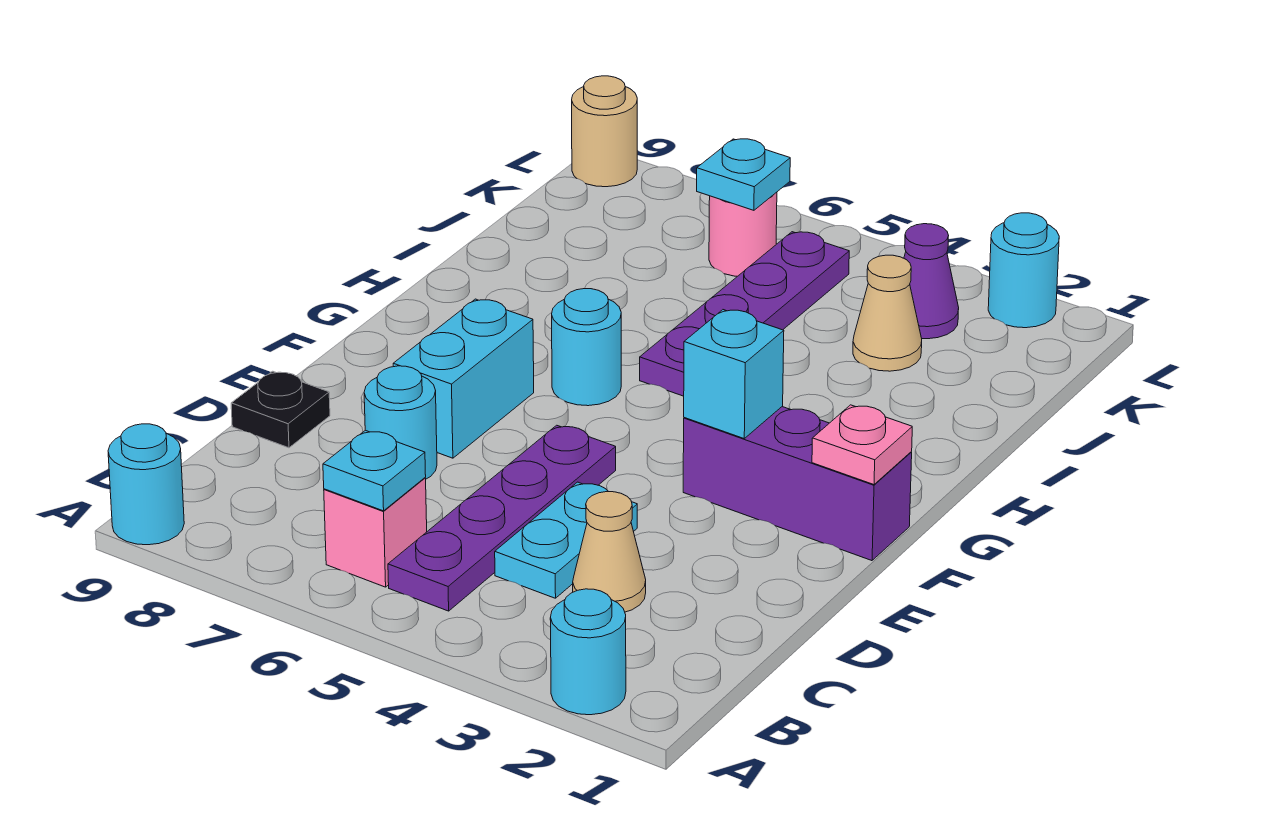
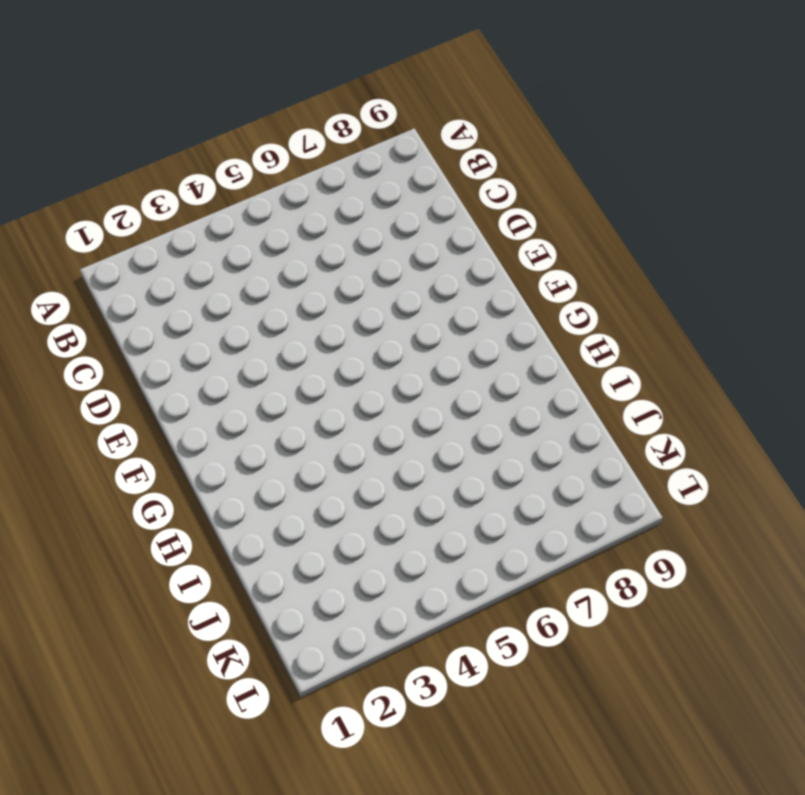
none -> cyan round brick A2 level 1
none -> cyan round brick A9 level 1
none -> purple plate B5:E5 level 1

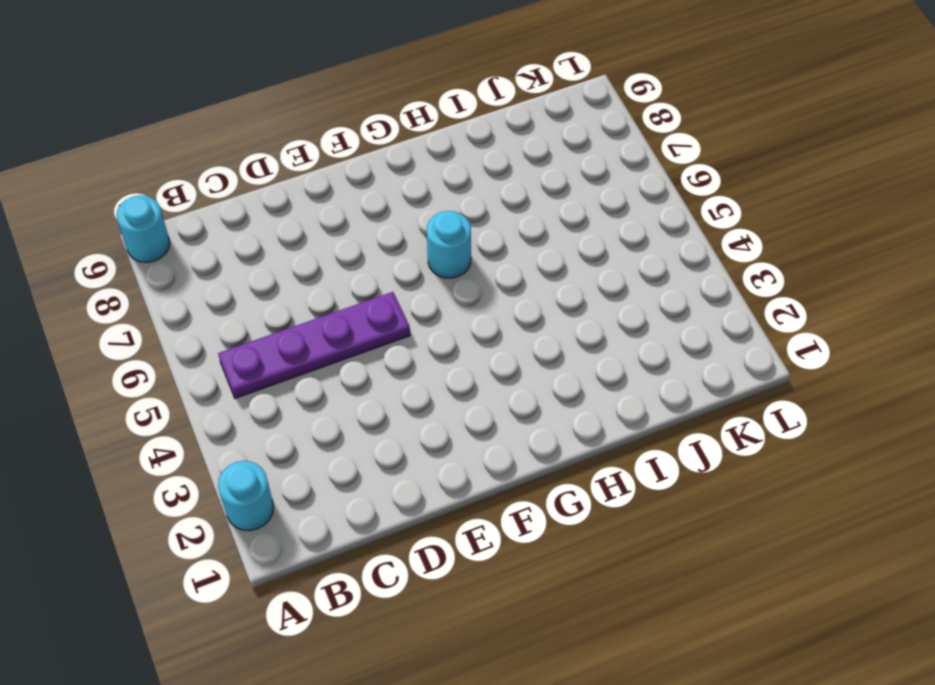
none -> pink brick B6 level 1
none -> tan cone C3 level 1
none -> cyan plate C4:D4 level 1

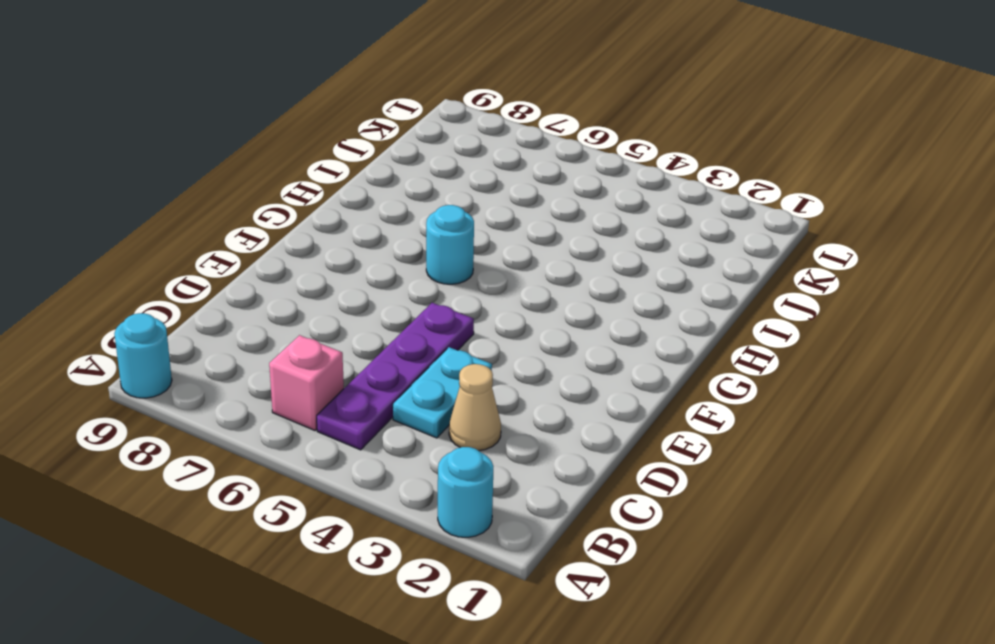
none -> cyan round brick D7 level 1
none -> black plate D9 level 1
none -> cyan brick E7:F7 level 1

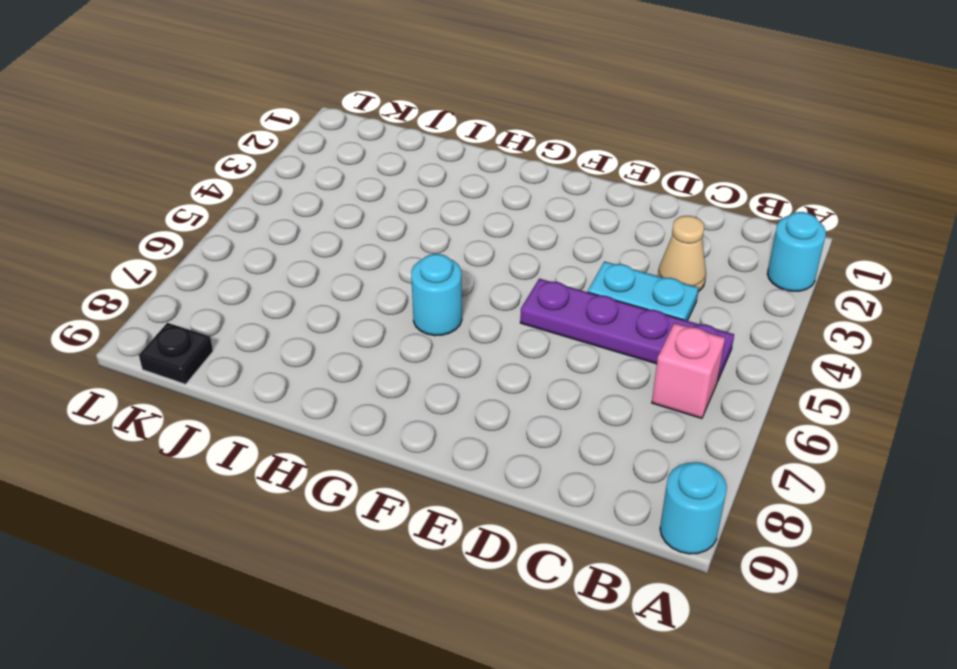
black plate K9 level 1 -> black plate D9 level 1
none -> cyan round brick D7 level 1
none -> cyan brick E7:F7 level 1
none -> purple brick F1:F3 level 1

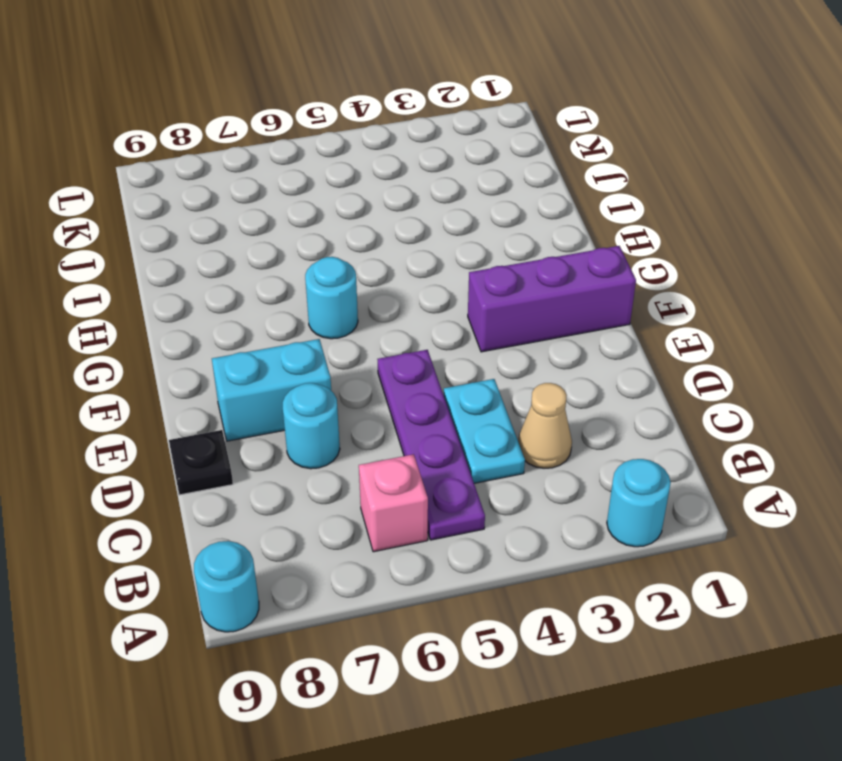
cyan brick E7:E8 level 1 -> cyan brick E7:F7 level 1
none -> purple plate H5:K5 level 1
none -> tan cone J3 level 1
none -> purple cone K3 level 1

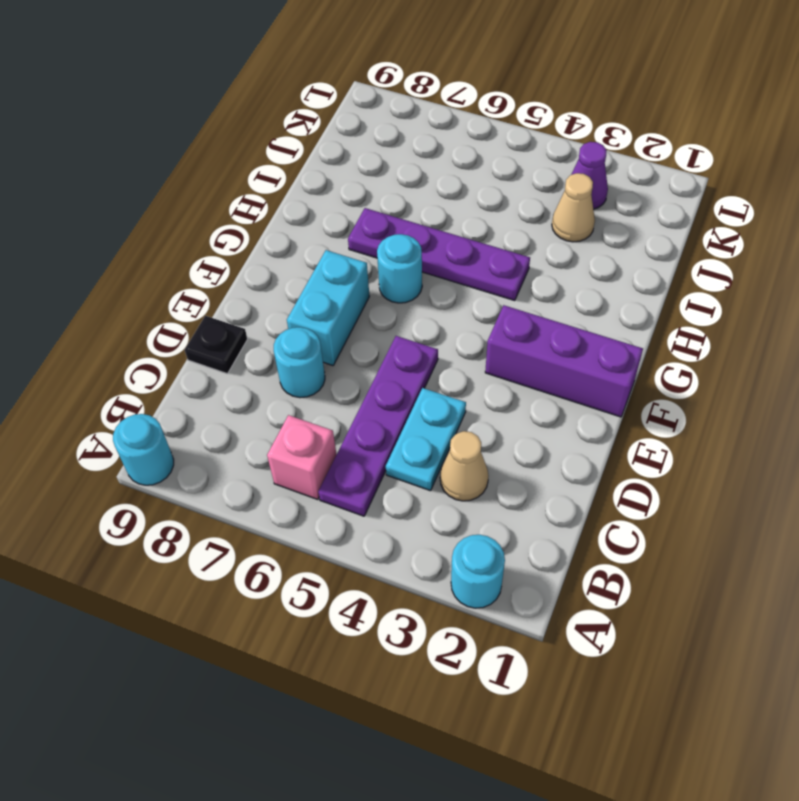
purple plate H4:H7 level 1 -> purple plate H5:K5 level 1
none -> pink round brick K6 level 1
none -> cyan round brick L2 level 1
none -> tan round brick L9 level 1

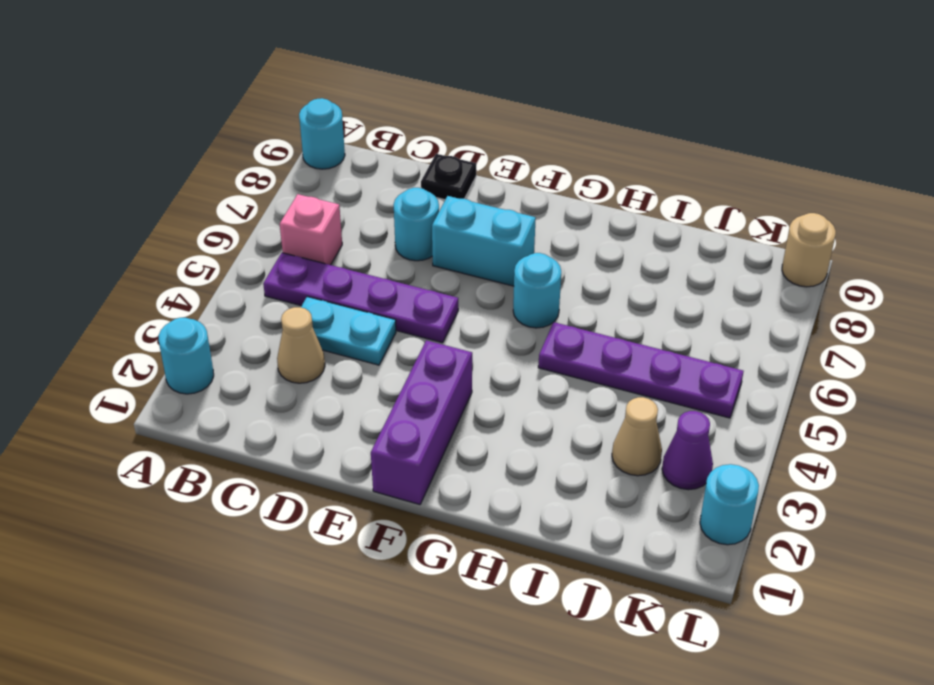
none -> pink round brick K6 level 1
none -> cyan plate B6 level 2
none -> pink plate F1 level 2

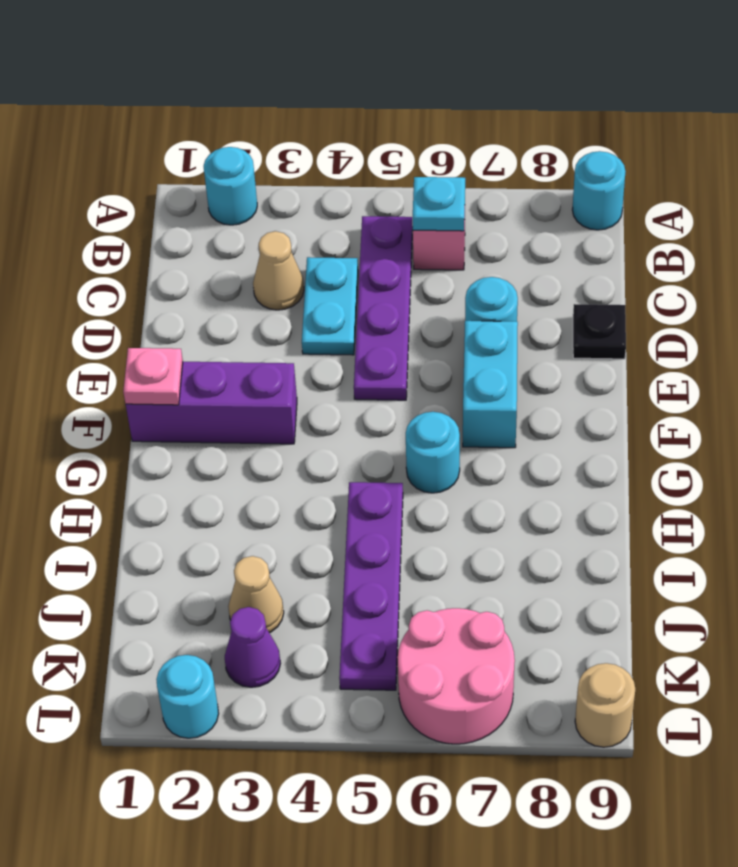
pink round brick K6:L7 level 1 -> pink round brick K6 level 1
none -> cyan brick F3 level 2
none -> cyan plate K6 level 2

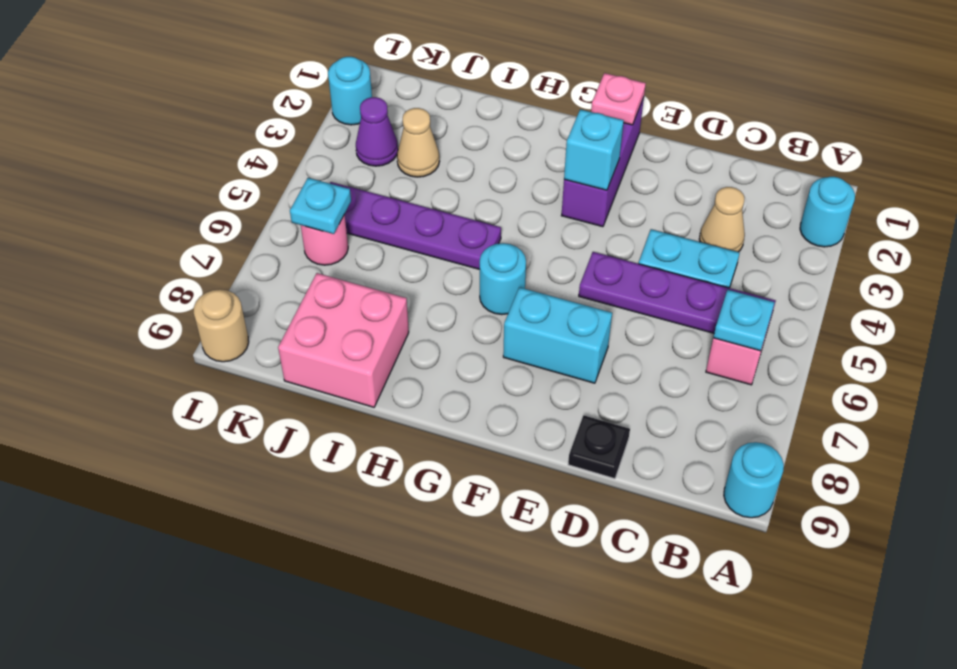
pink brick I8:J9 level 1 -> none
none -> cyan round brick D7 level 1

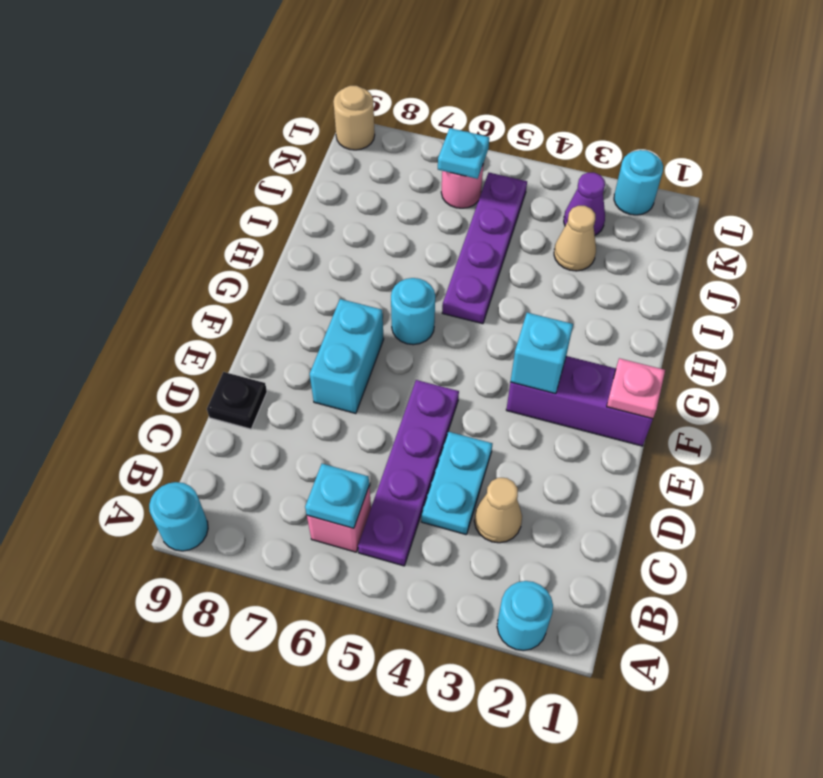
none -> cyan round brick D7 level 1

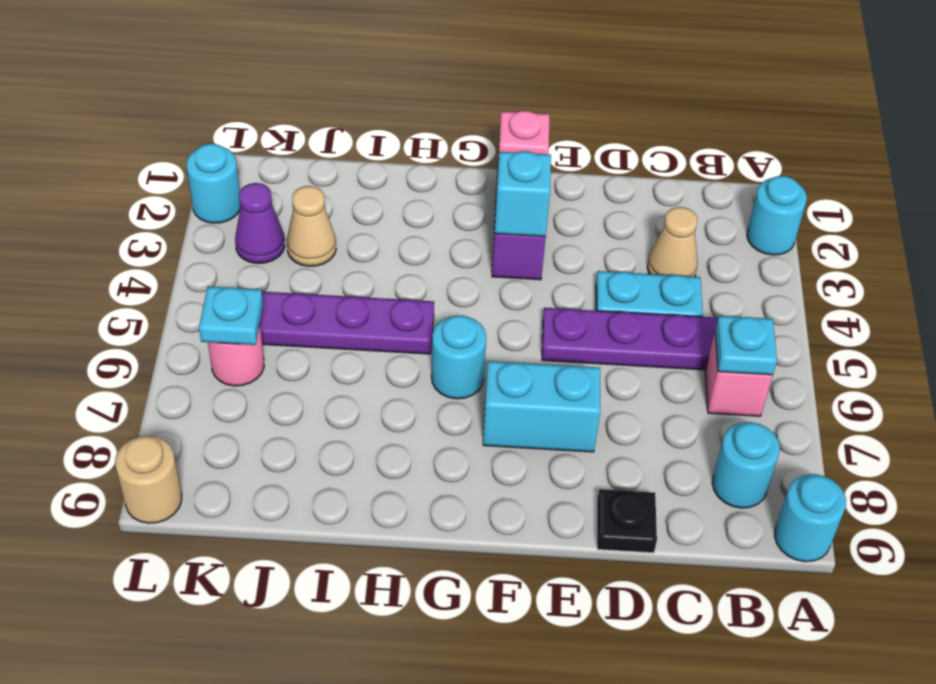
cyan round brick B8 level 1 -> cyan round brick D7 level 1

